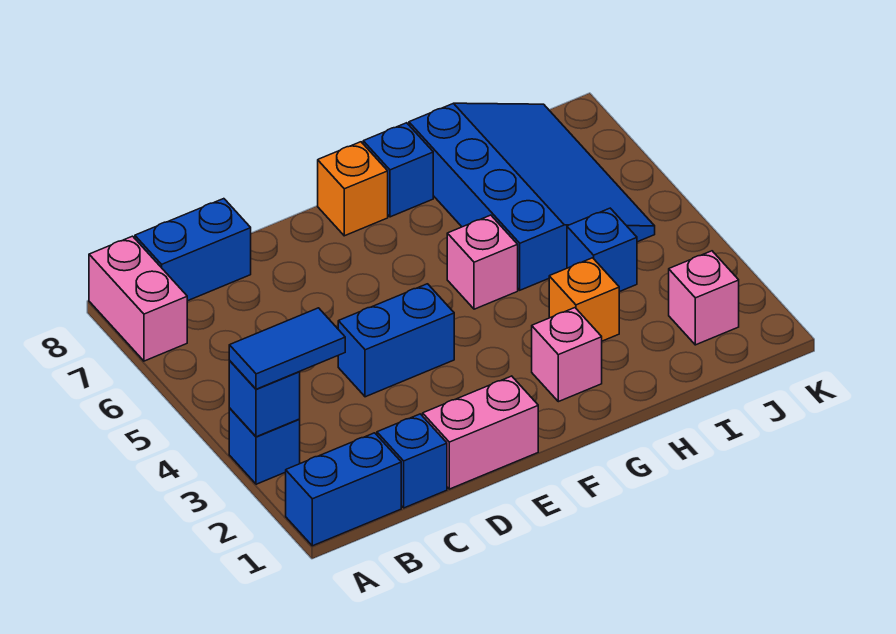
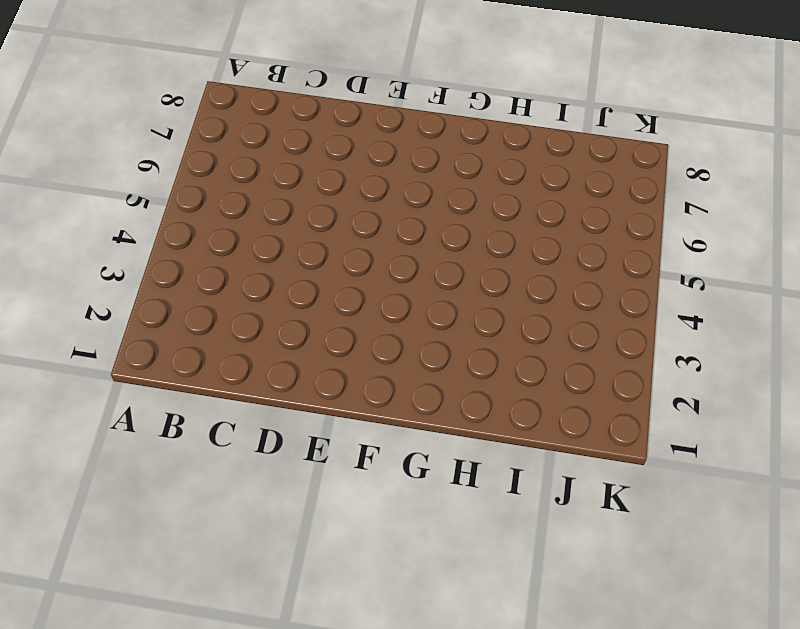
none -> blue brick A1:B1 level 1
none -> blue brick A3 level 1
none -> pink brick A7:A8 level 1

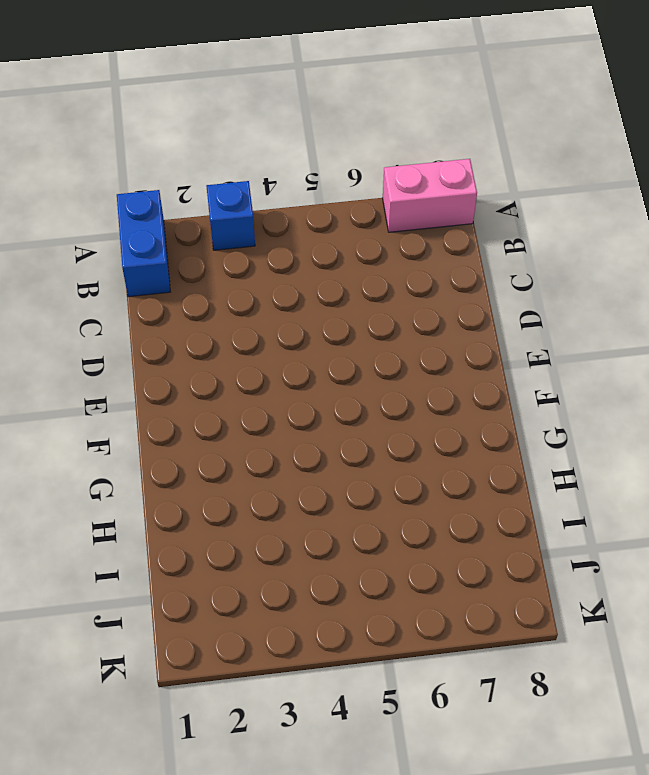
none -> blue brick B8:C8 level 1
none -> blue brick C1 level 1
none -> pink brick D1:E1 level 1

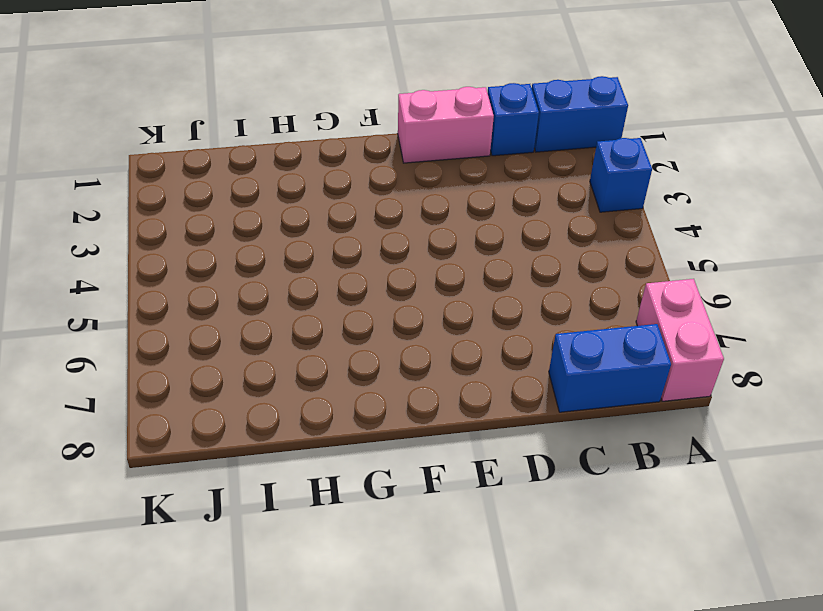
none -> blue brick D4:E4 level 1
none -> orange brick F8 level 1
none -> pink brick G2 level 1

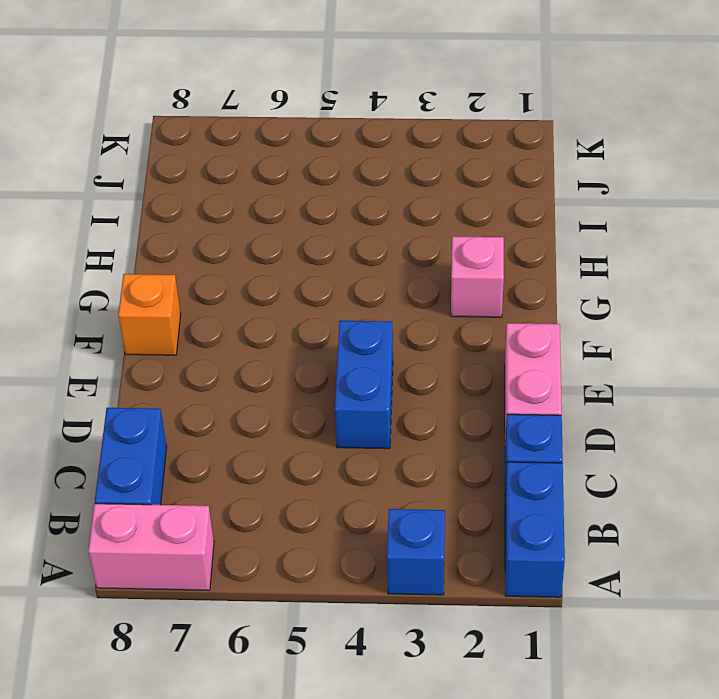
none -> pink brick G5 level 1
none -> blue brick G8 level 1
none -> orange brick H3 level 1

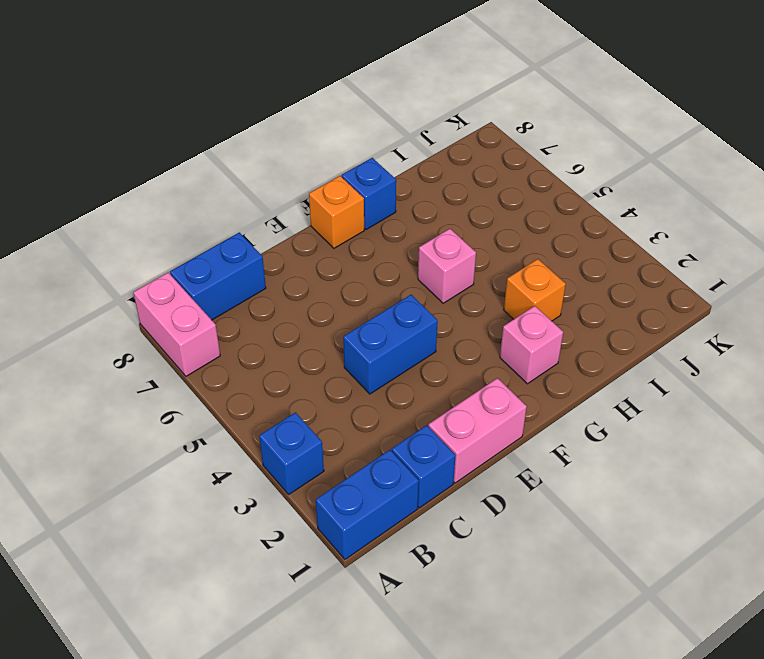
none -> blue slope H5:J8 level 1 top H
none -> blue brick I4 level 1
none -> pink brick J2 level 1

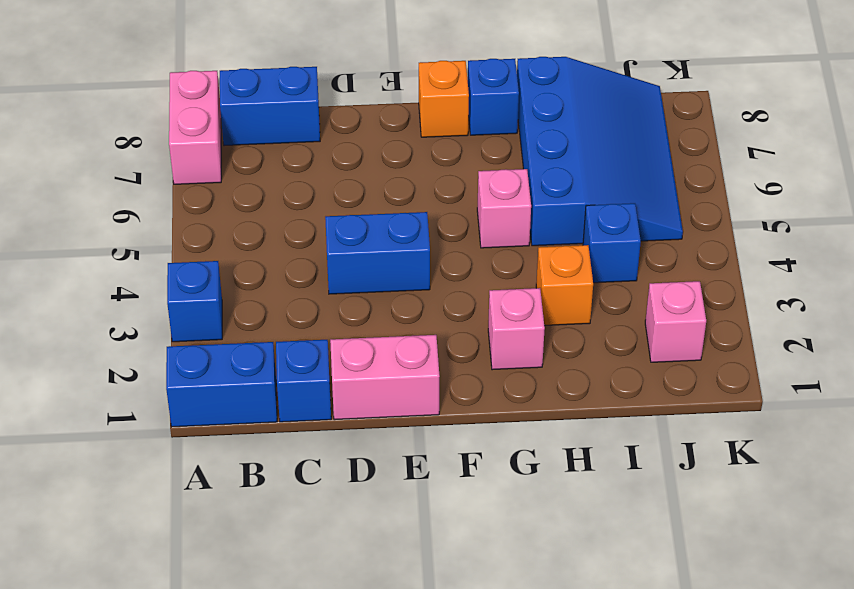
none -> blue brick A3 level 2
none -> blue tile A3:B3 level 3

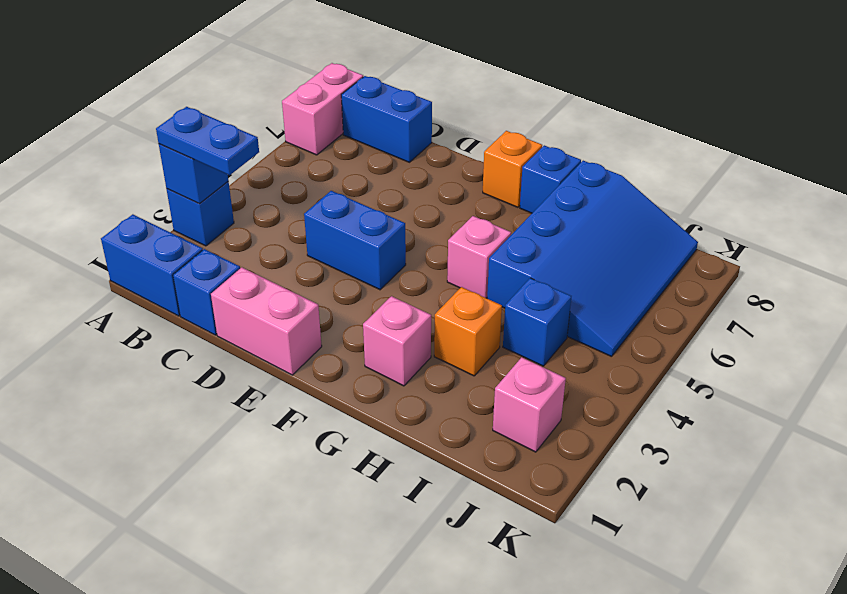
blue plate A3:B3 level 3 -> blue tile A3:B3 level 3

